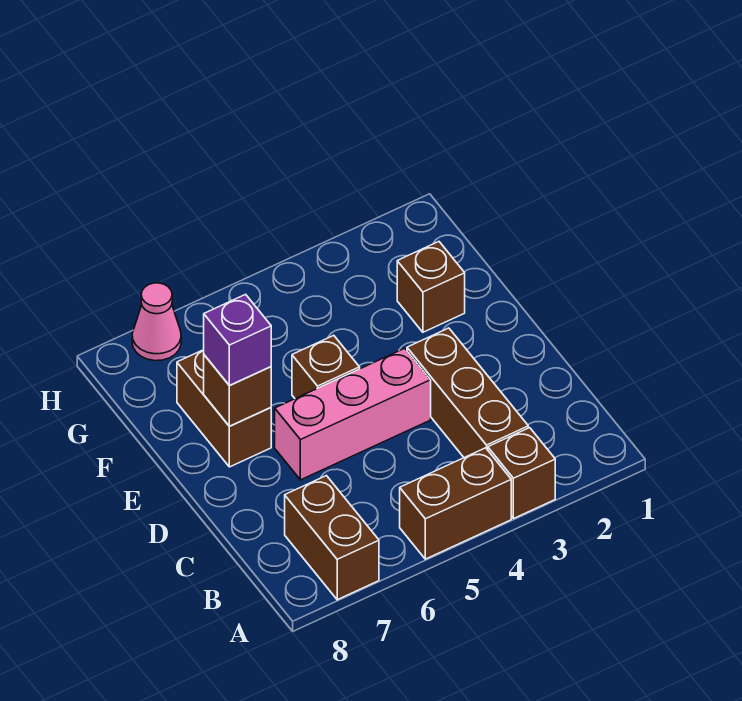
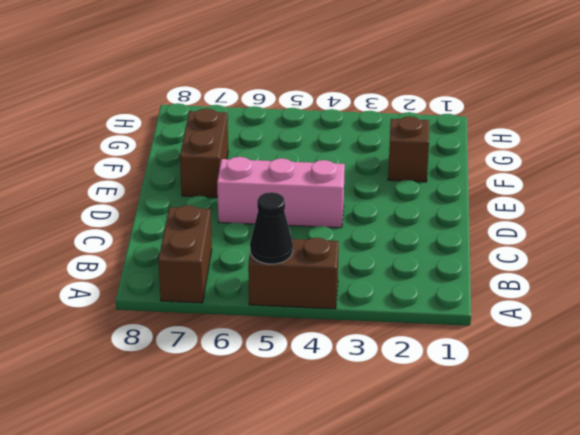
black cone A5 level 2 -> none
none -> brown brick A3 level 1
none -> brown brick B3:D3 level 1

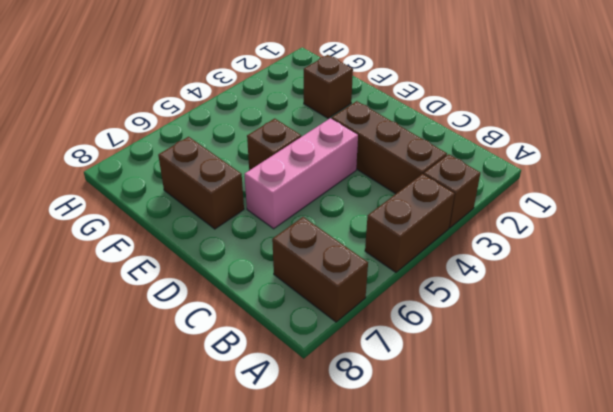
none -> pink cone H7 level 1
none -> brown brick E7 level 2

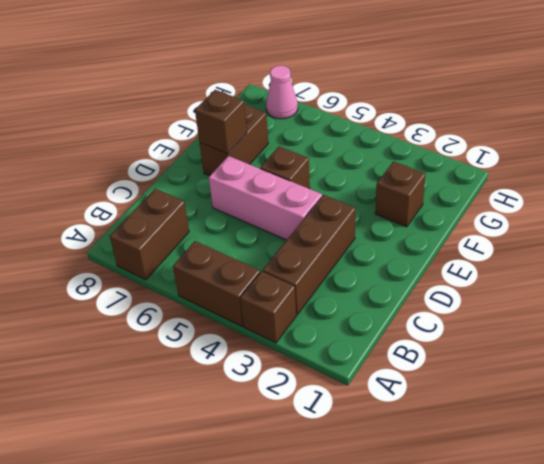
none -> purple brick E7 level 3

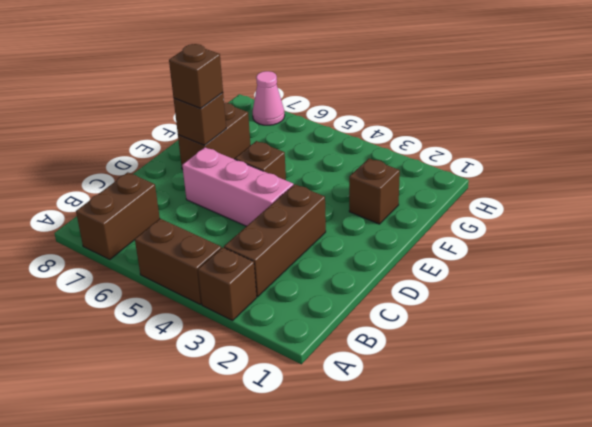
brown brick E7 level 3 -> purple brick E7 level 3

